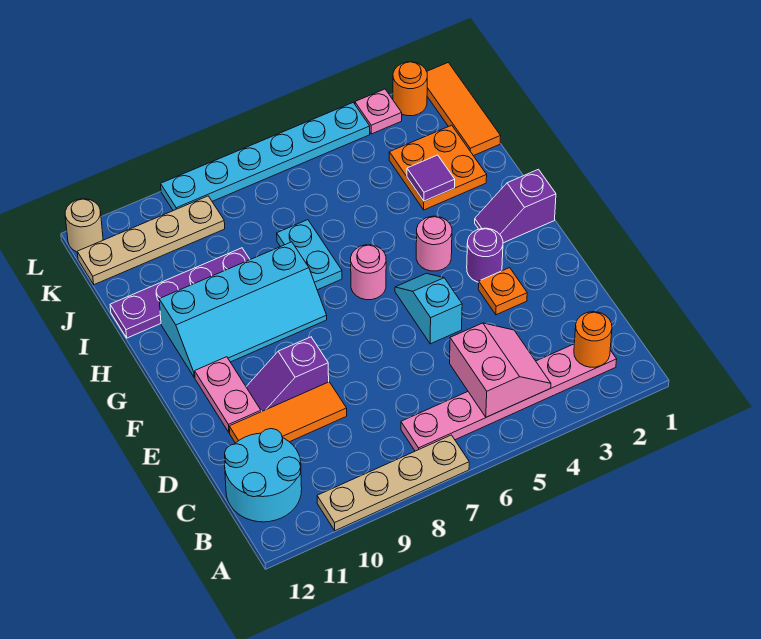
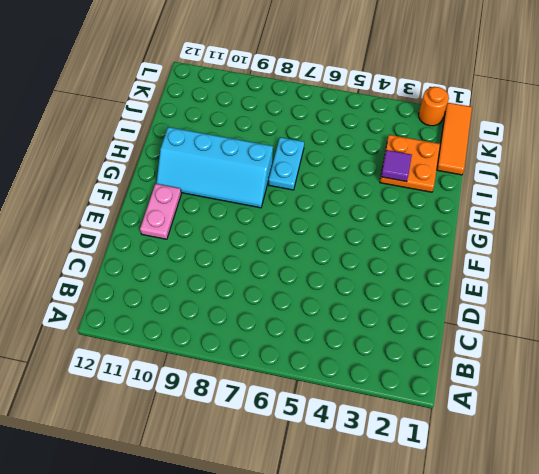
none -> tan plate A7:A10 level 1
none -> pink plate B2:B7 level 1
none -> cyan round brick B11:C12 level 1

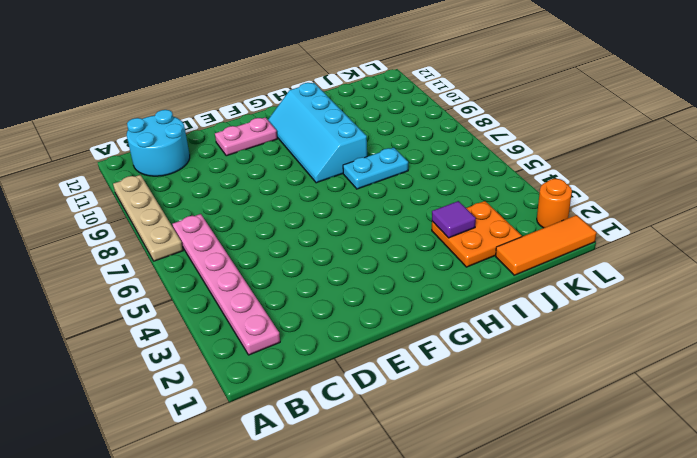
none -> orange tile D9:D11 level 1
none -> orange plate E3 level 1
none -> cyan slope E5:F5 level 1 top E

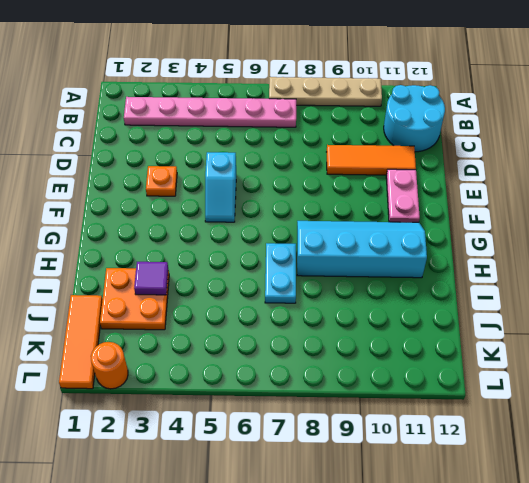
none -> purple slope E9:E10 level 1 top 9
none -> purple round brick F3 level 1
none -> purple slope G1:G2 level 1 top 1

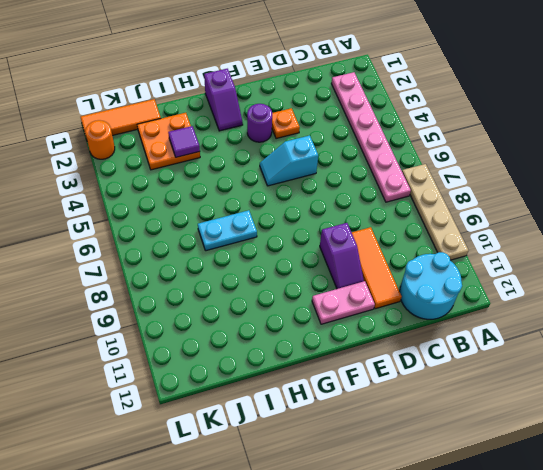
none -> pink round brick G4 level 1
none -> pink round brick G6 level 1
none -> cyan slope G8:H11 level 1 top H

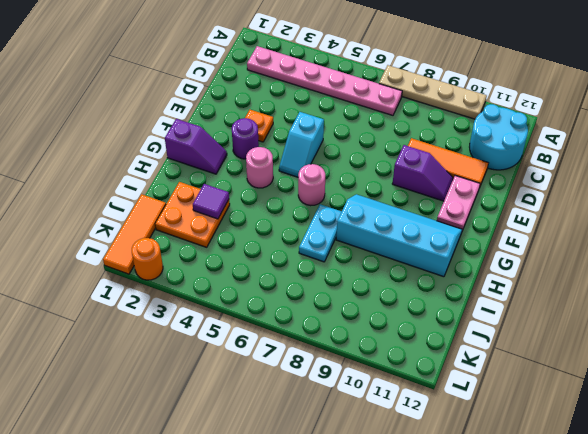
none -> purple plate I9:I12 level 1
none -> tan plate K9:K12 level 1
none -> pink plate L3 level 1

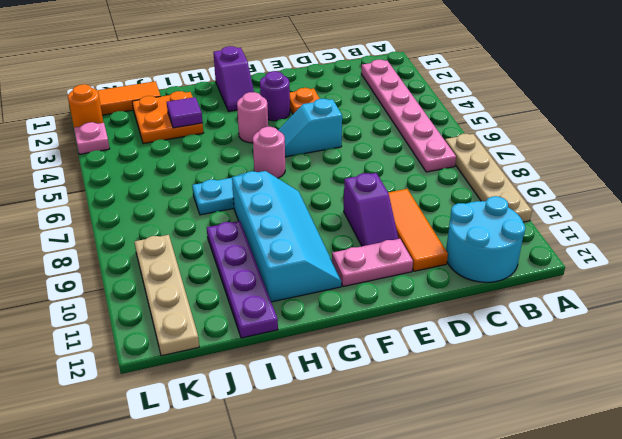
none -> cyan plate L4:L9 level 1
none -> tan round brick L12 level 1
none -> orange round brick B2 level 2

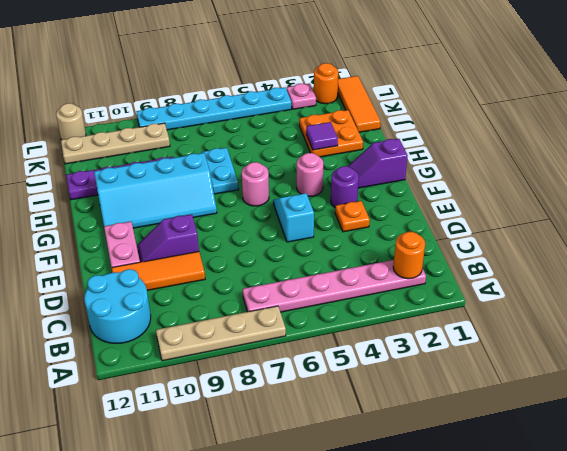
none -> pink slope B4:C5 level 2 top 5

